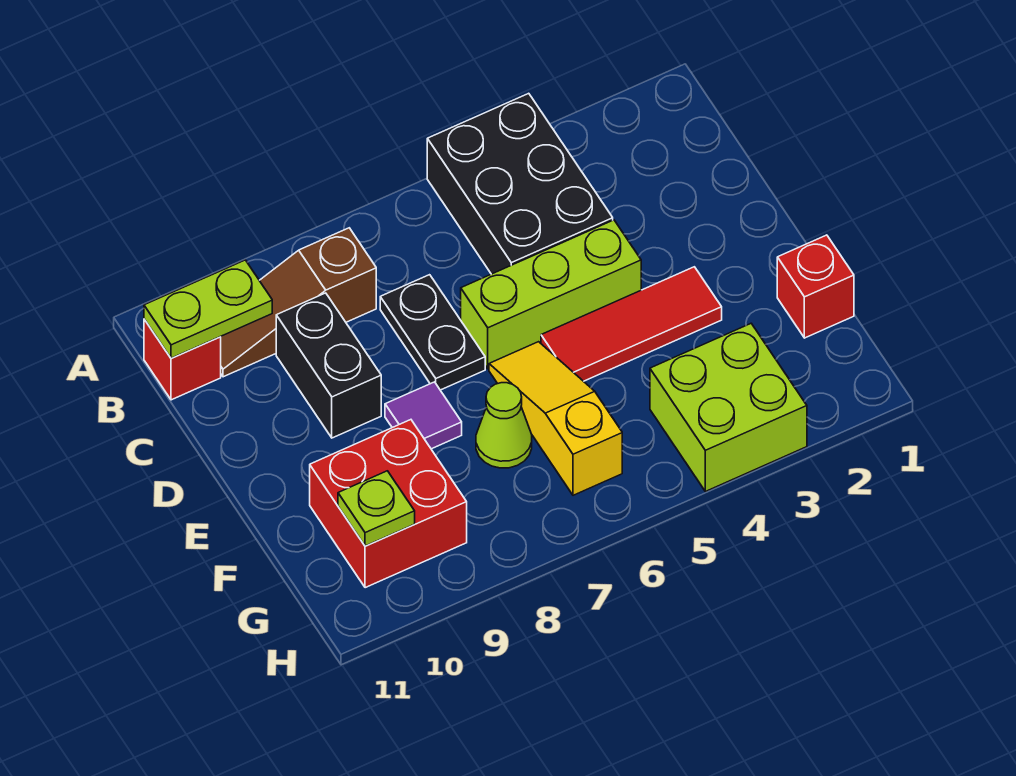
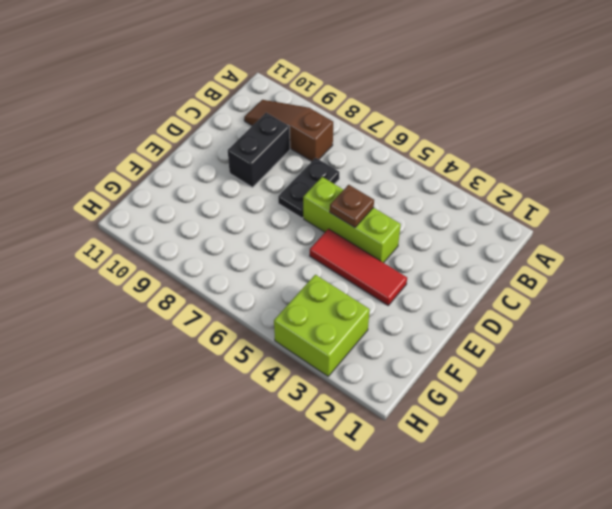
brown plate D5 level 2 -> none
none -> black brick A4:C5 level 1
none -> red brick B11 level 1
none -> yellow slope E6:G6 level 1 top G

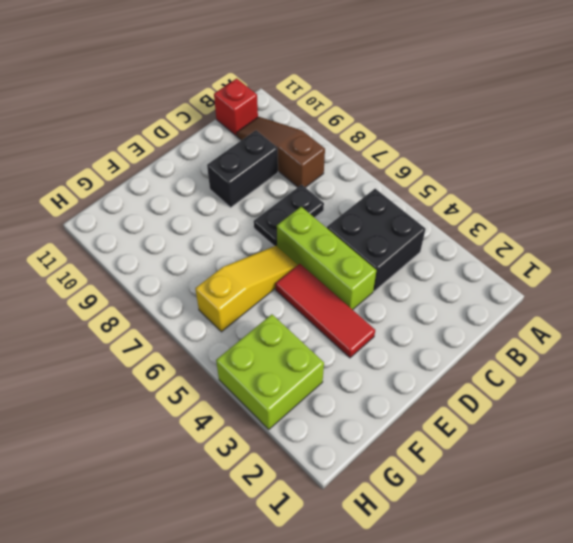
black brick B4:C5 level 1 -> black brick A4:C5 level 1
none -> purple tile E8 level 1
none -> red brick F1 level 1
none -> lime cone F7 level 1

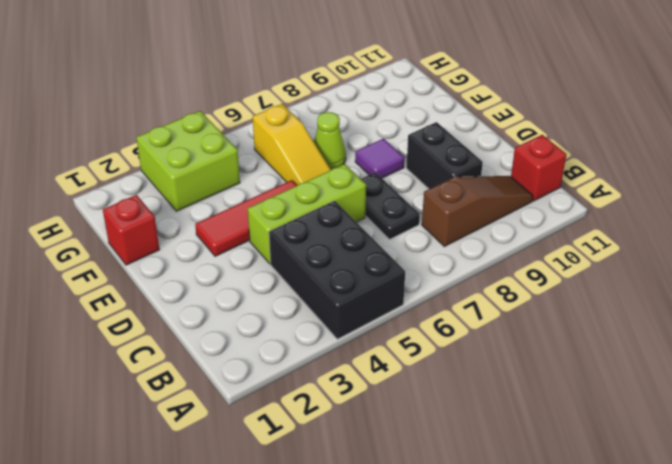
none -> red brick F9:G10 level 1
none -> lime plate B10:B11 level 2
none -> lime plate G10 level 2

